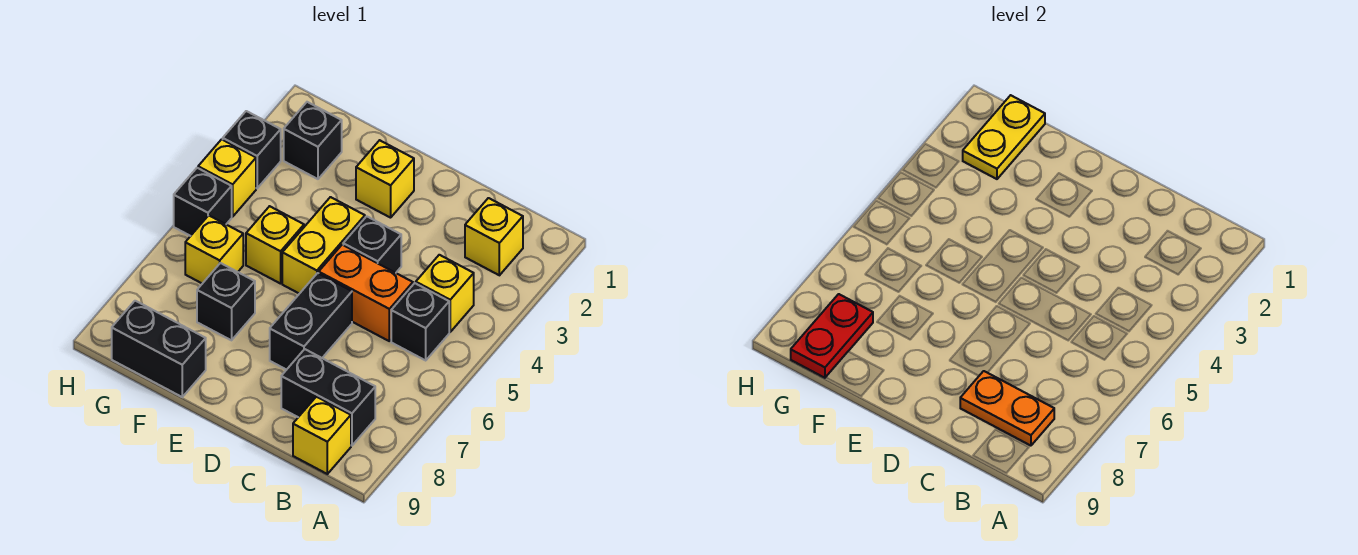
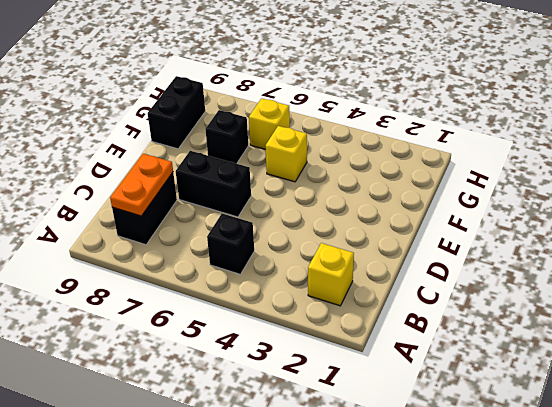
none -> yellow brick B4 level 1
none -> yellow brick B9 level 1
none -> orange brick C5:D5 level 1

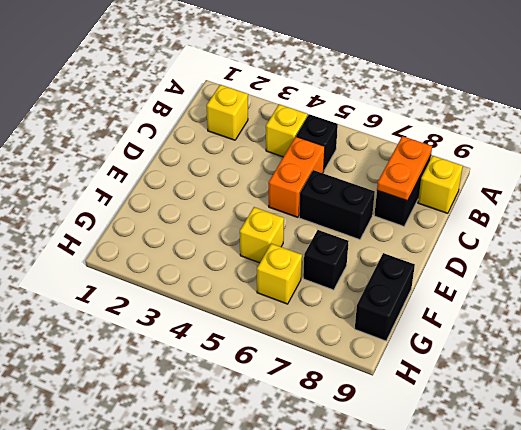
none -> black brick D4 level 1
none -> yellow brick E2 level 1
none -> yellow brick E4:E5 level 1

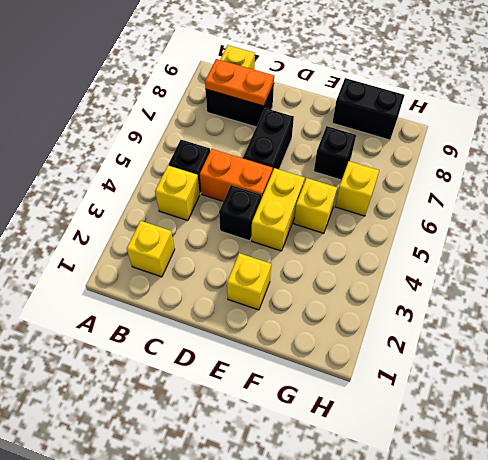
none -> black brick G2 level 1
none -> black brick H3 level 1
none -> yellow brick H4 level 1

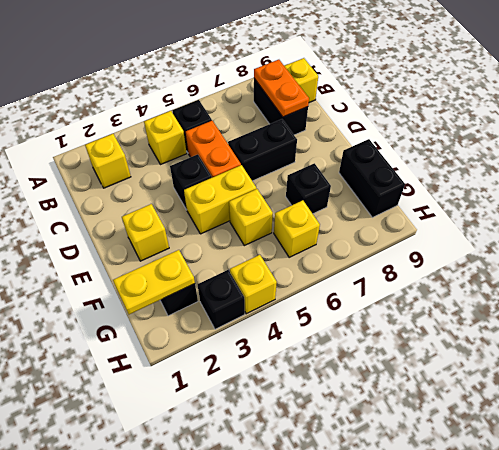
none -> black brick H5 level 1
none -> red plate G8:G9 level 2

